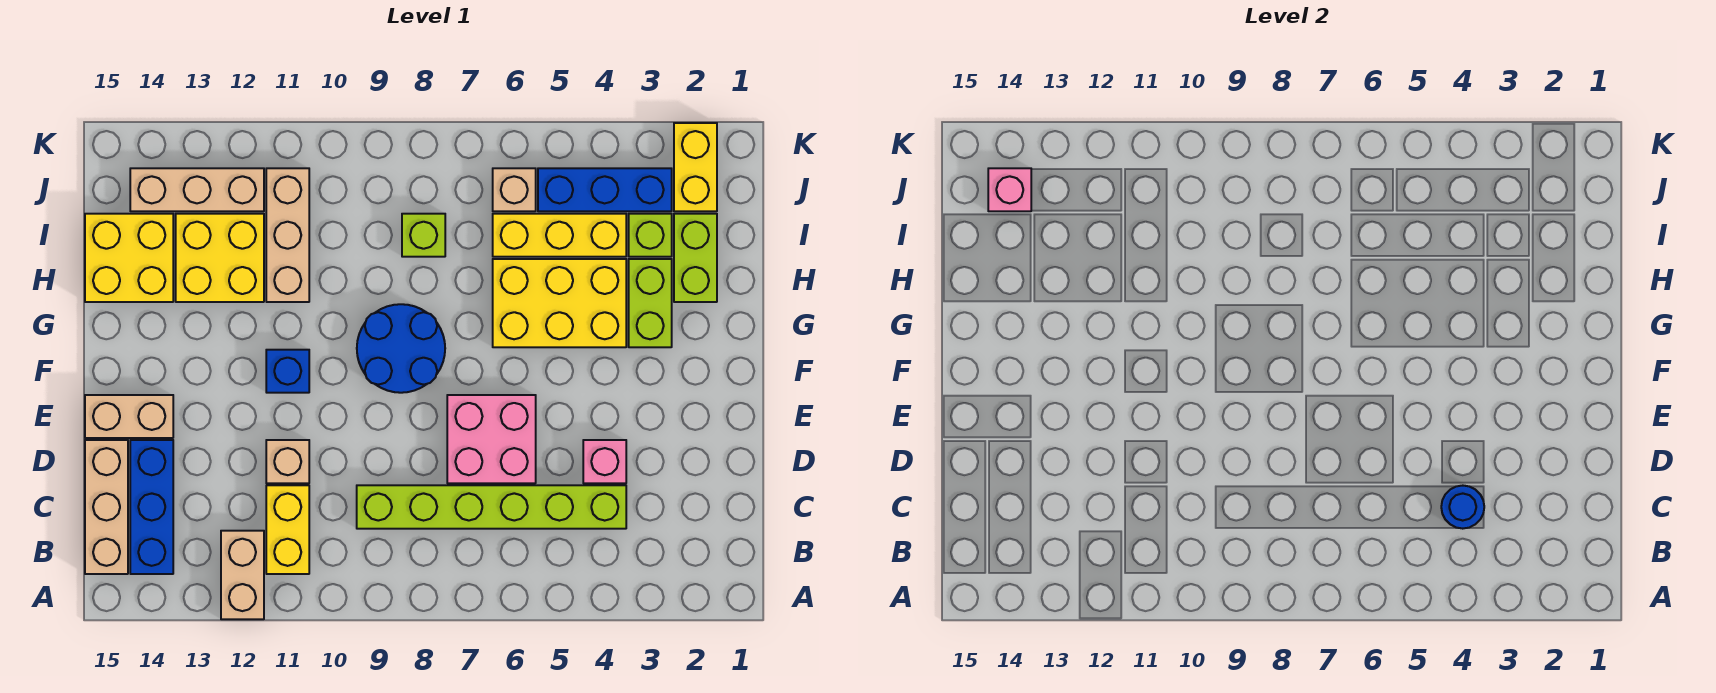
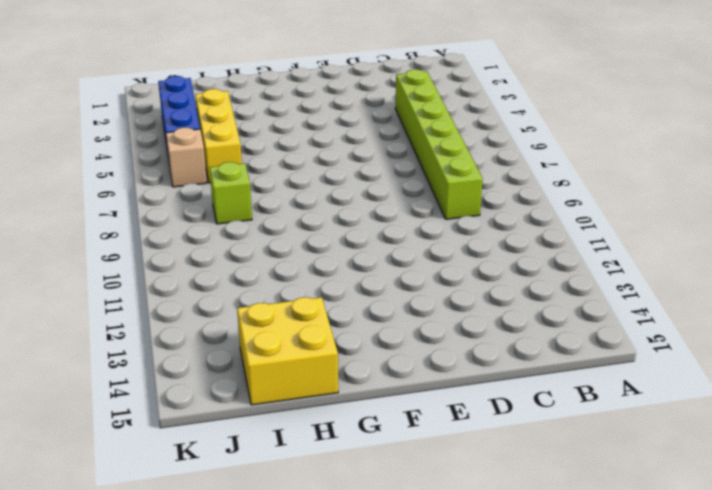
none -> tan brick A12:B12 level 1
none -> yellow brick B11:C11 level 1
none -> blue brick B14:D14 level 1

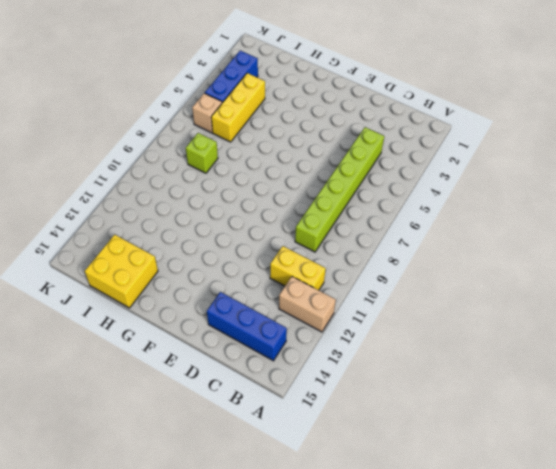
none -> tan brick B15:D15 level 1
none -> pink brick D4 level 1
none -> pink brick D6:E7 level 1

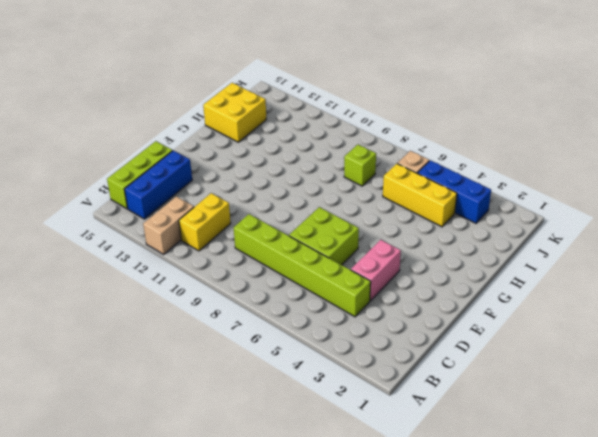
lime brick B15:D15 level 1 -> tan brick B15:D15 level 1
pink brick D4:E4 level 1 -> pink brick D4 level 1
lime brick D6:E7 level 1 -> pink brick D6:E7 level 1
none -> tan brick D11 level 1
none -> tan brick E14:E15 level 1
none -> blue round brick F8:G9 level 1

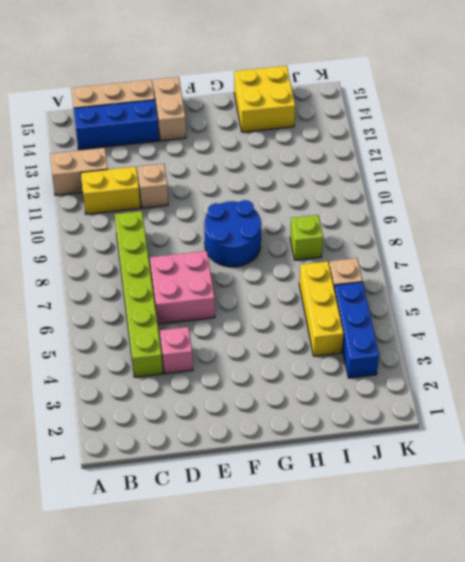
none -> blue brick F11 level 1
none -> lime brick G3:H3 level 1
none -> yellow brick G4:H6 level 1

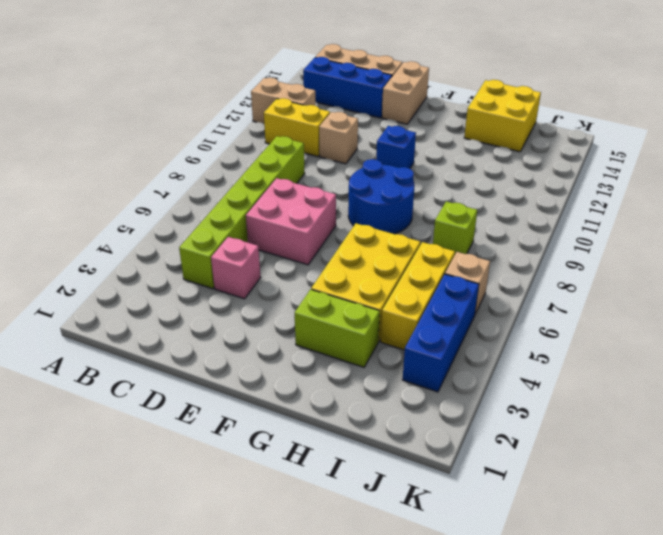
none -> lime brick H2:I2 level 1
none -> tan brick H11:J11 level 1
none -> yellow brick H12:I13 level 1

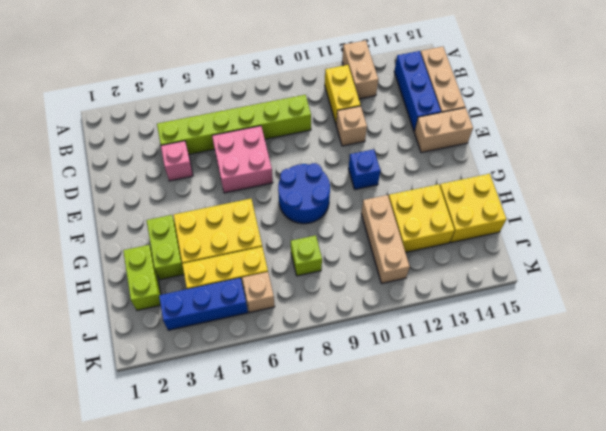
none -> lime brick I3 level 1
none -> yellow brick J2:K2 level 1
none -> tan brick J12:J14 level 1

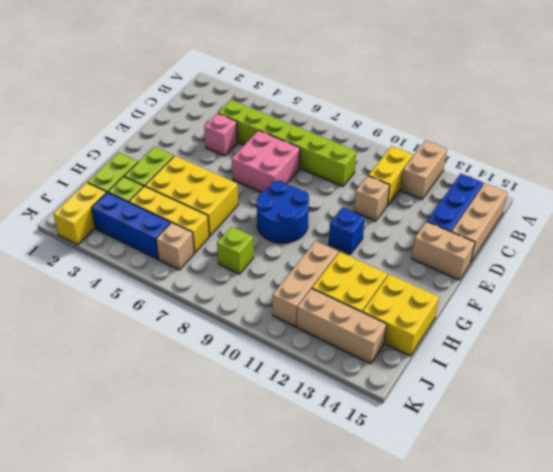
none -> blue round brick C4 level 2
none -> pink brick J14 level 2

